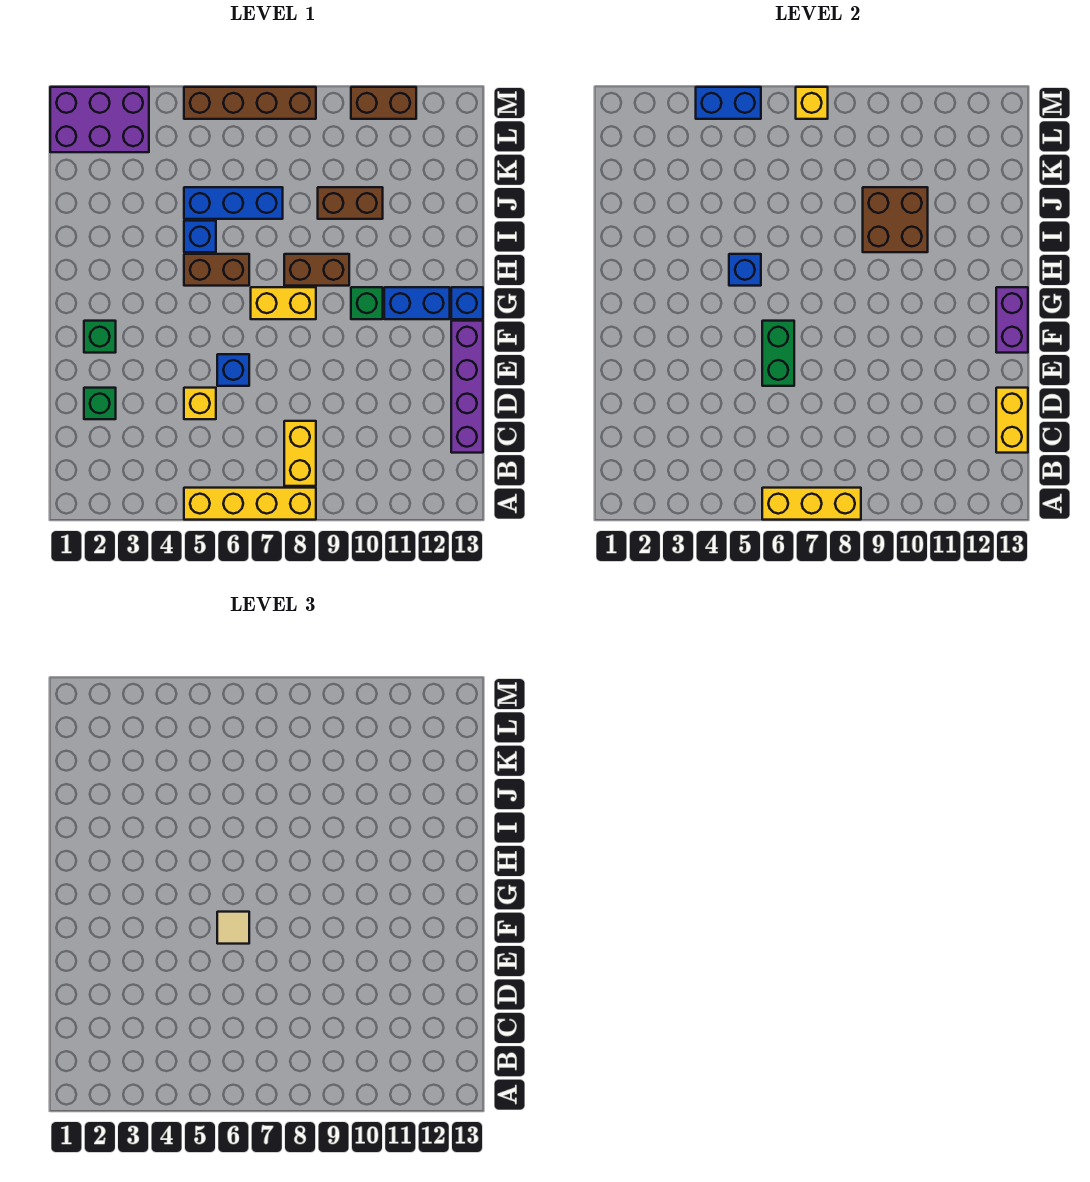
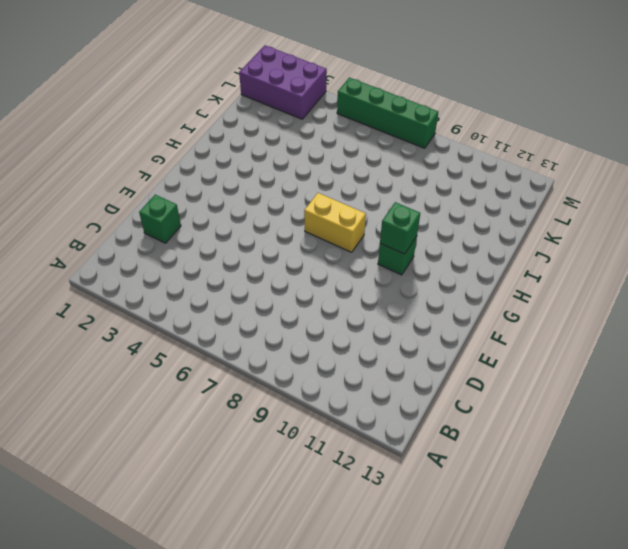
green brick G10 level 2 -> green brick F2 level 1
green brick M5:M8 level 1 -> brown brick M5:M8 level 1
none -> yellow brick A5:A8 level 1
none -> yellow brick B8:C8 level 1
none -> purple brick C13:F13 level 1

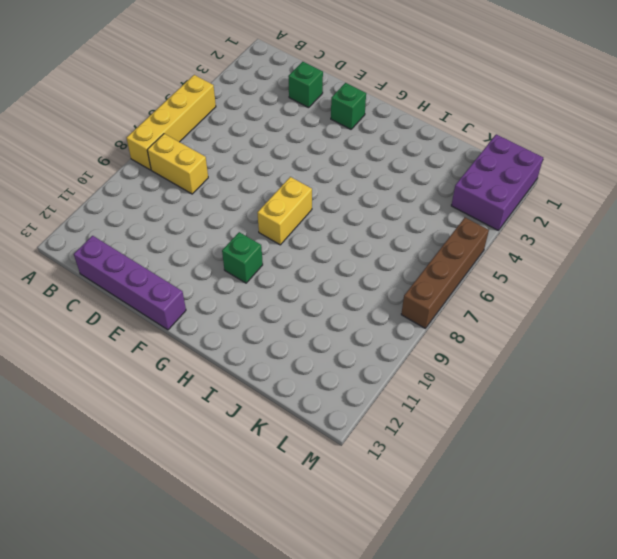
none -> yellow brick D5 level 1
none -> blue brick E6 level 1
none -> blue brick G11:G12 level 1

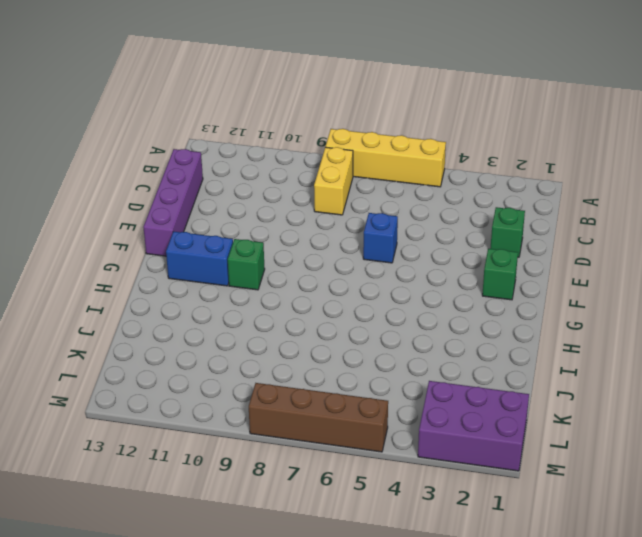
none -> yellow brick D5 level 1
none -> yellow brick G7:G8 level 1
none -> blue brick G13 level 1

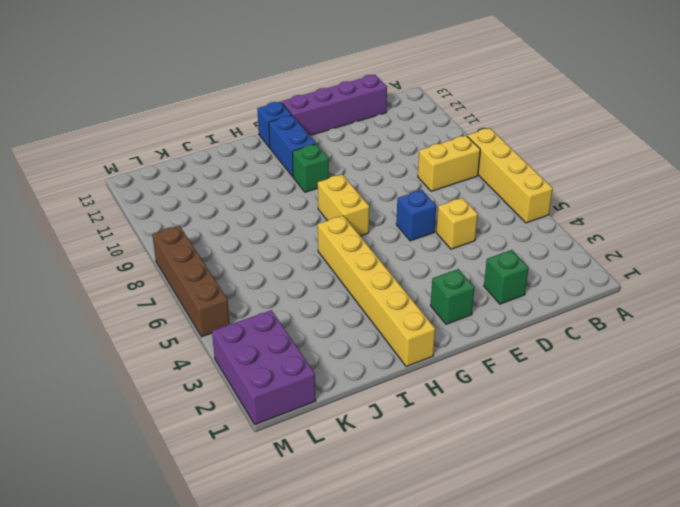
yellow brick H1:H6 level 1 -> brown brick H5:H6 level 1
none -> brown brick H8:H9 level 1
none -> blue brick I5 level 1
none -> blue brick J5:J7 level 1

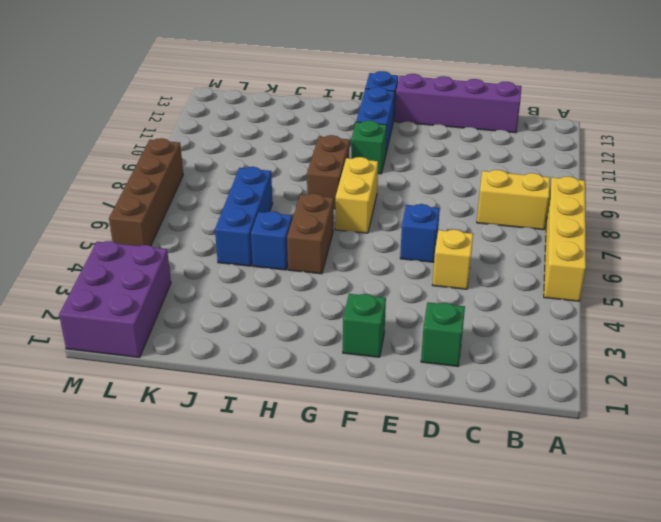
none -> brown brick J9:J10 level 1
none -> brown brick M10:M11 level 1
none -> yellow brick A6:A8 level 2

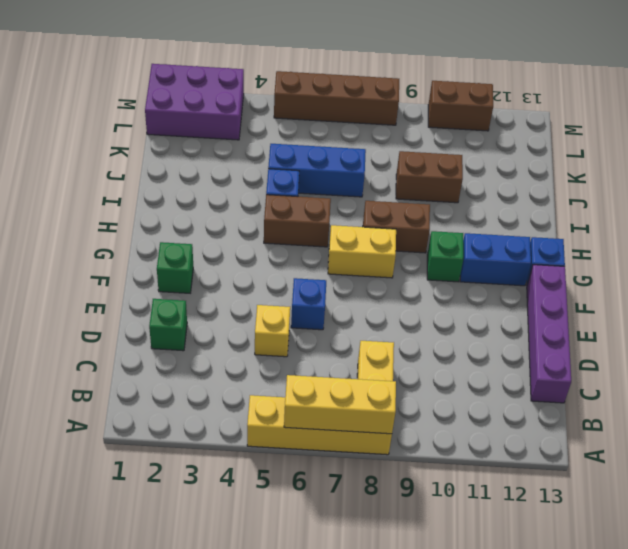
none -> yellow brick C13:D13 level 2
none -> green brick E6:F6 level 2
none -> purple brick F13:G13 level 2

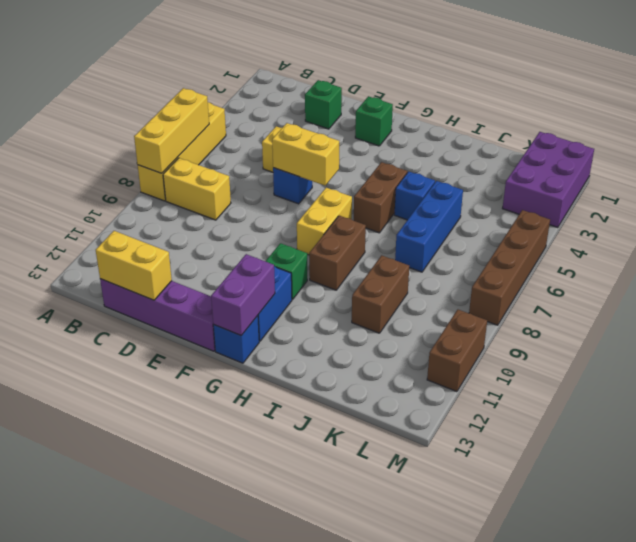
yellow brick E6:F6 level 2 -> green brick E6:F6 level 2
purple brick G12:G13 level 2 -> purple brick F13:G13 level 2
none -> blue brick H5 level 2
none -> brown brick I9:J10 level 2
none -> blue brick M4:M5 level 2

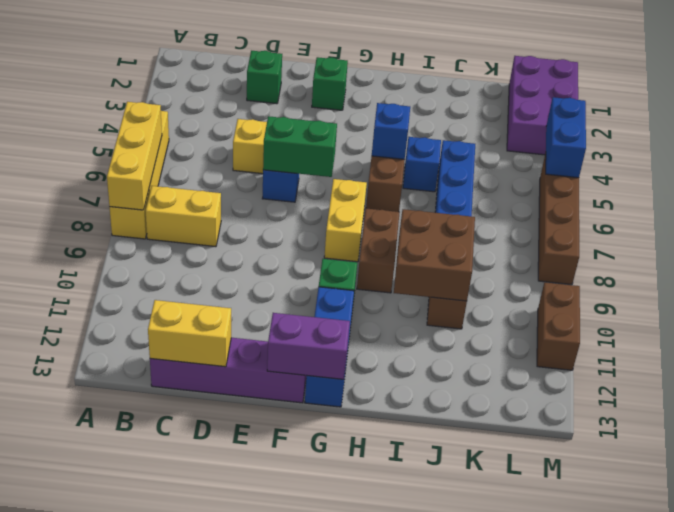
none -> yellow brick M7 level 2
none -> tan tile F6 level 3

